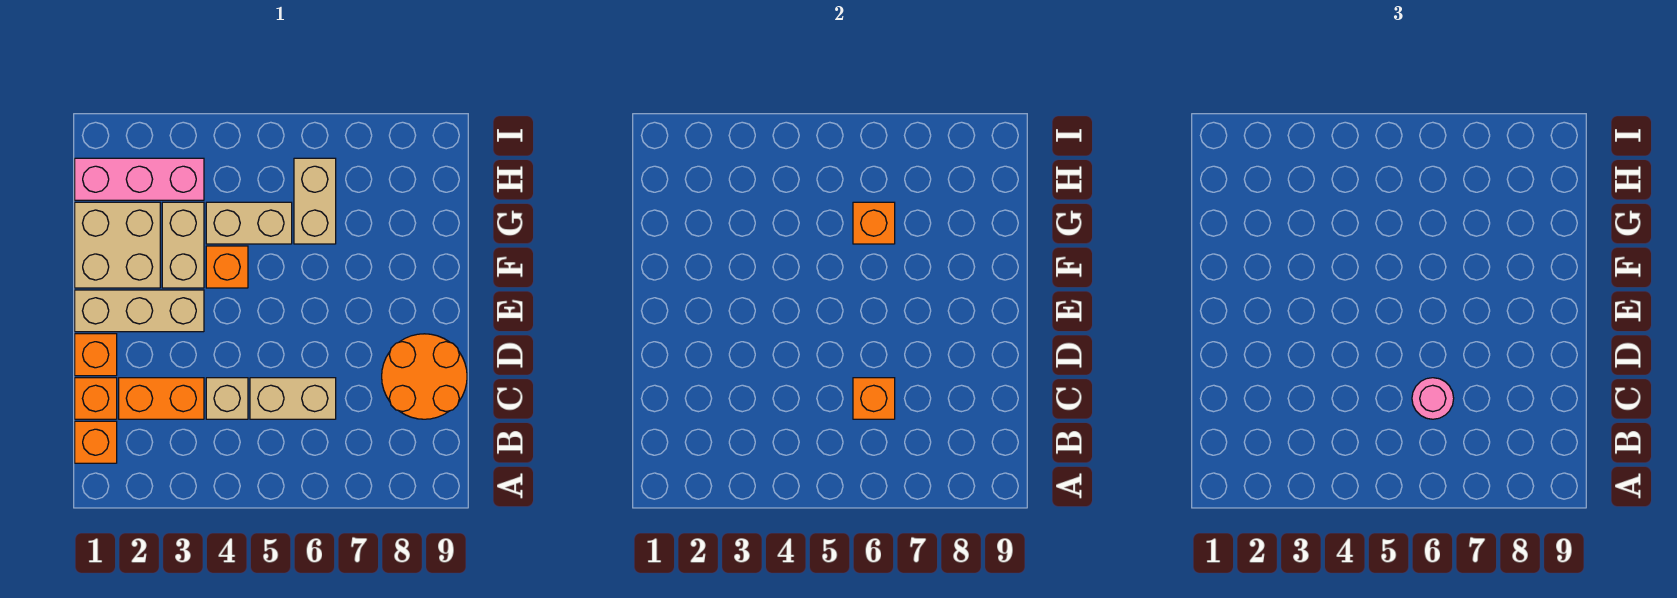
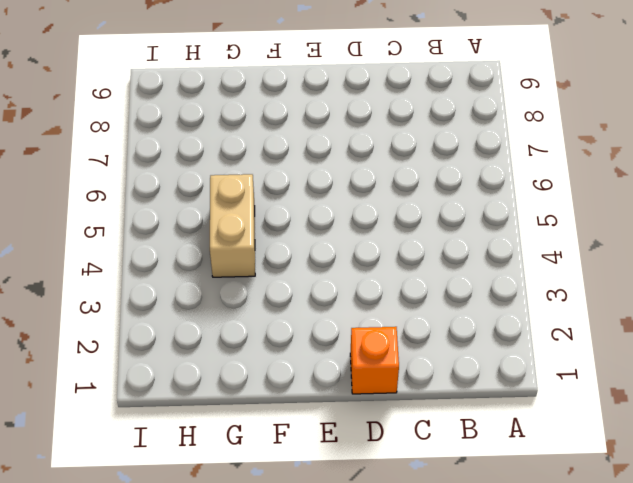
none -> orange brick B1 level 1
none -> orange brick C1 level 1
none -> orange brick C2:C3 level 1

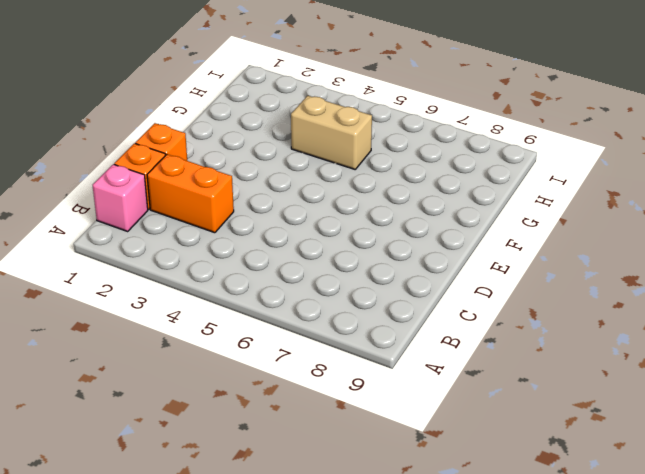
pink brick B1 level 1 -> orange brick B1 level 1
none -> tan brick C4 level 1
none -> tan brick C5:C6 level 1
none -> orange round brick C8:D9 level 1

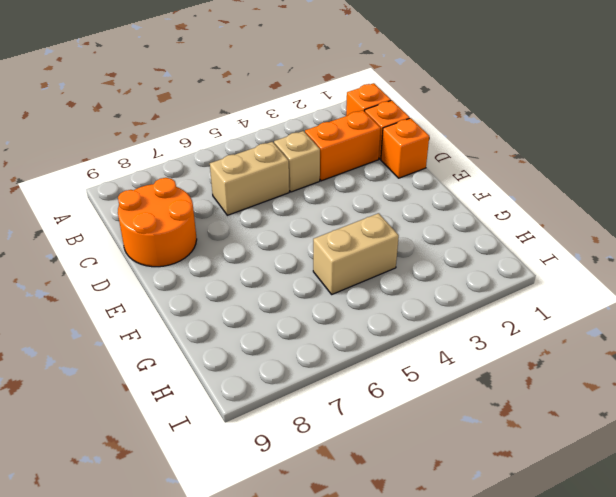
none -> tan brick E1:E3 level 1
none -> tan brick F1:G2 level 1
none -> tan brick F3:G3 level 1

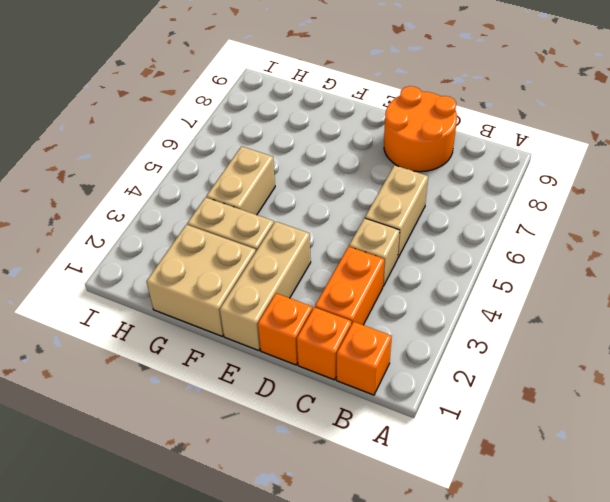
none -> orange brick F4 level 1
none -> tan brick G6:H6 level 1
none -> pink brick H1:H3 level 1

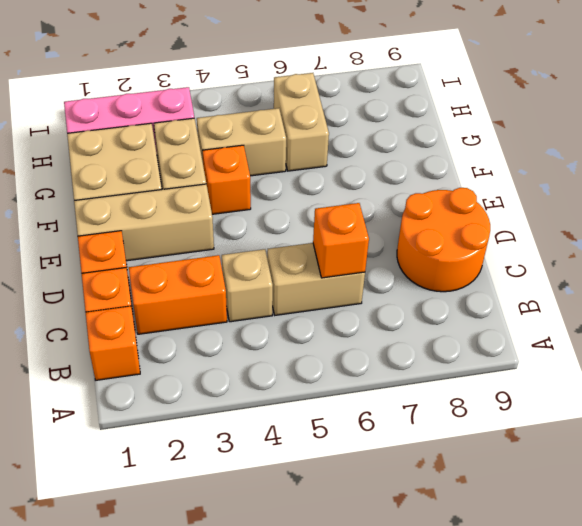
none -> orange brick G6 level 2
none -> pink round brick C6 level 3

